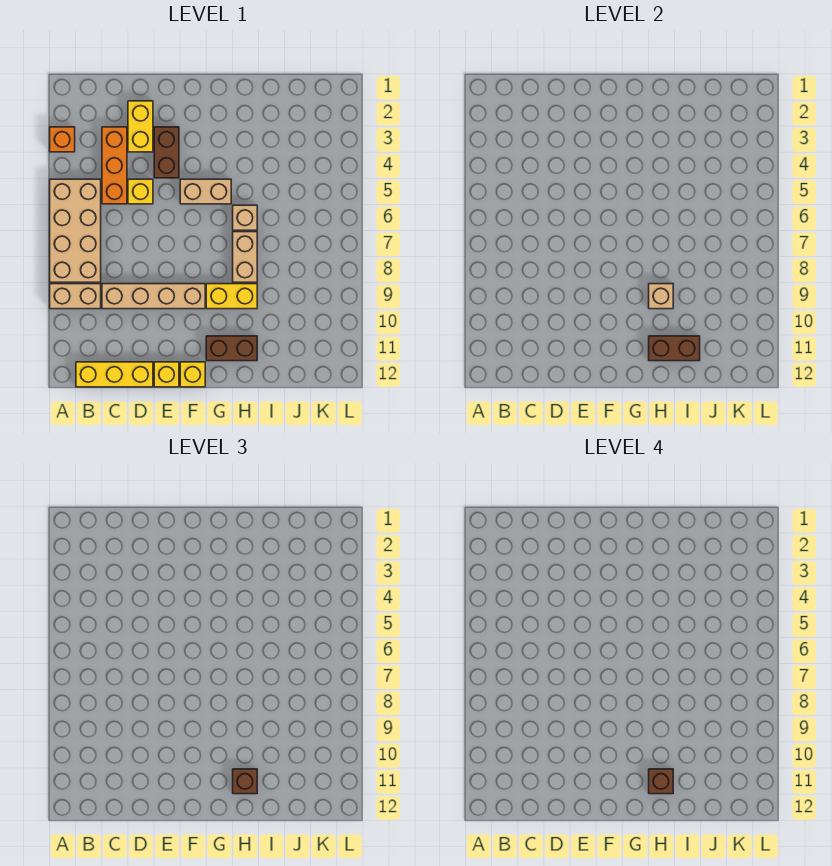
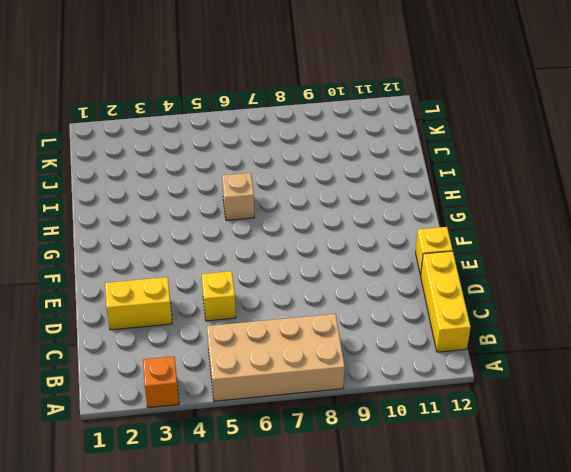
none -> tan brick A9:B9 level 1
none -> orange brick C3:C5 level 1
none -> tan brick C9:F9 level 1

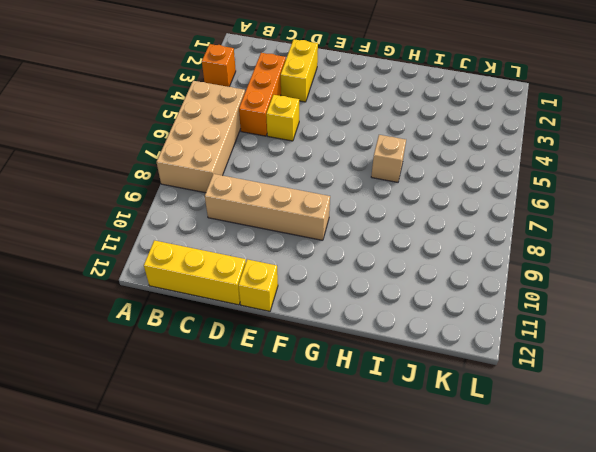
none -> tan brick A9:B9 level 1
none -> brown brick E3:E4 level 1
none -> tan brick F5:G5 level 1

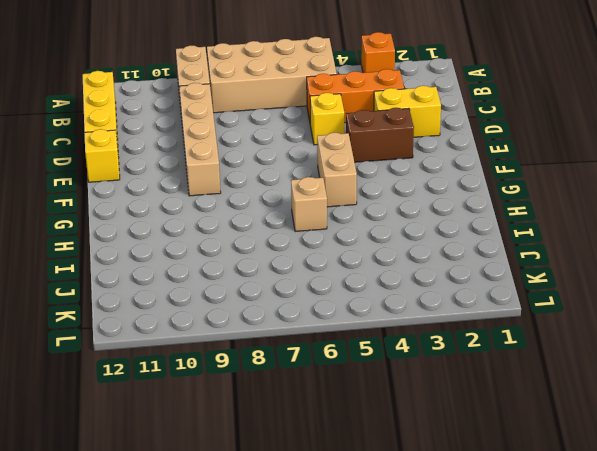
none -> yellow brick F12 level 1
none -> yellow brick G9:H9 level 1
none -> brown brick G11:H11 level 1

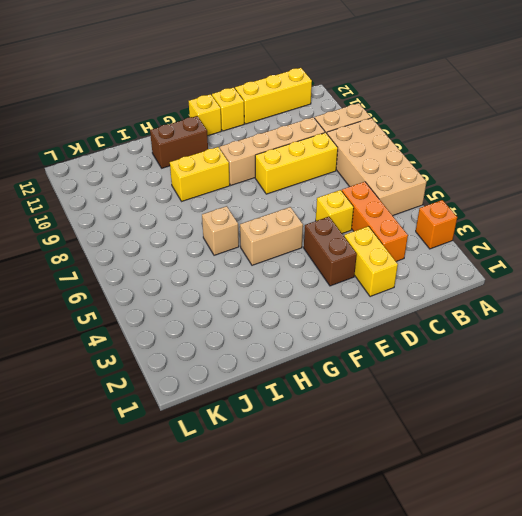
yellow brick C8:E8 level 1 -> none
none -> tan brick H7:H8 level 1
none -> tan brick H9 level 2
none -> brown brick H11:I11 level 2

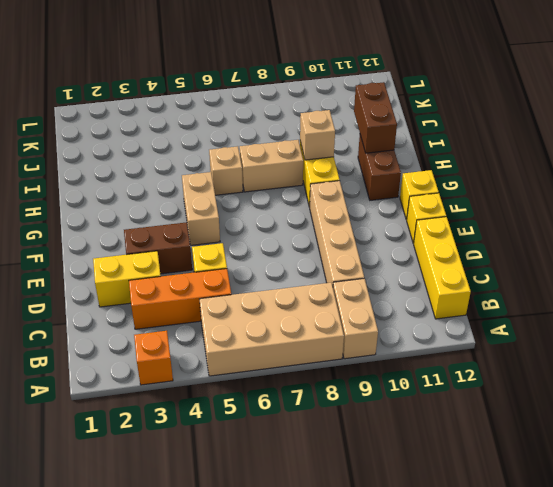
none -> brown brick H11 level 3
none -> brown brick H11 level 4

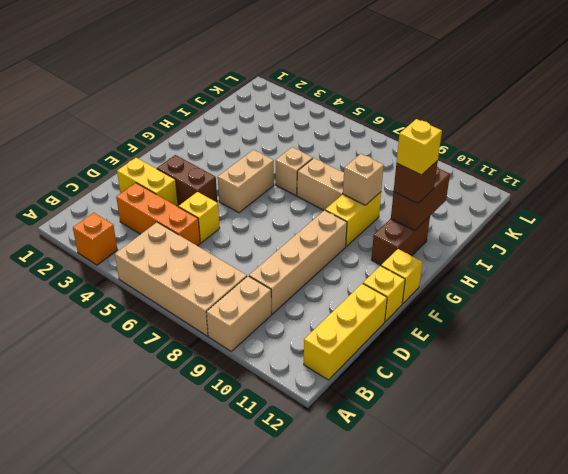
yellow brick H11 level 4 -> brown brick H11 level 4

